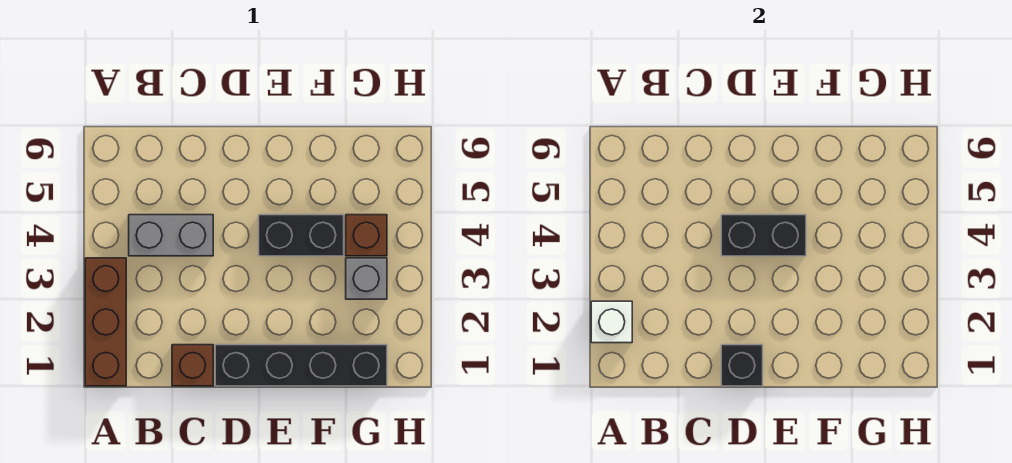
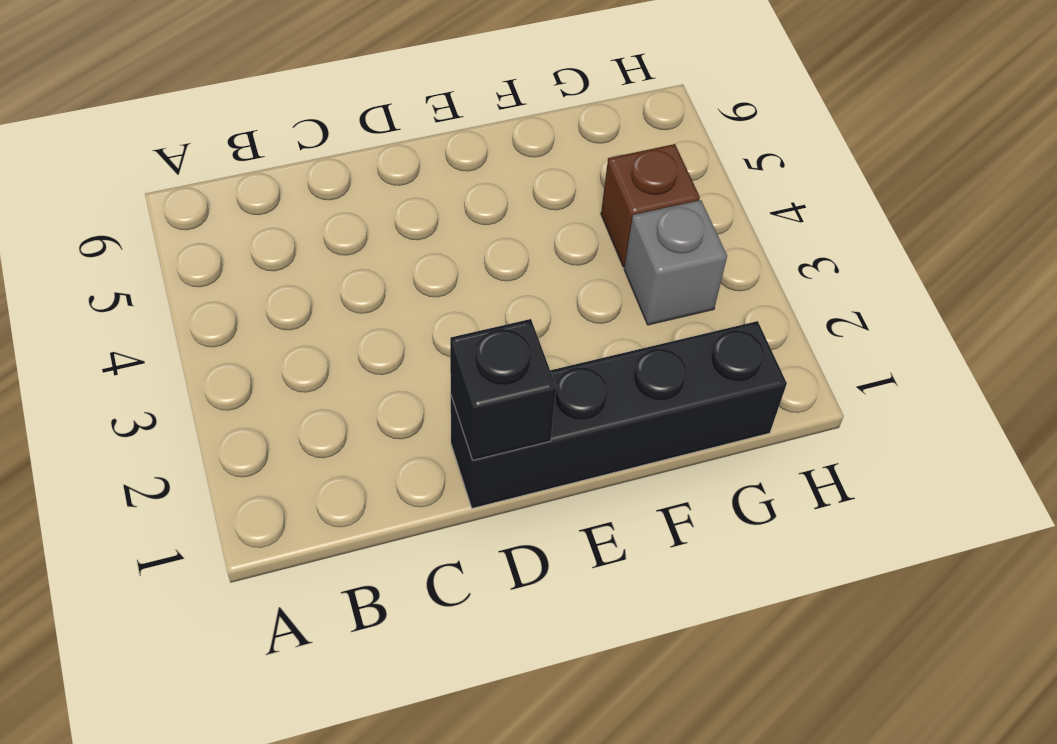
none -> brown brick A1:A3 level 1
none -> grey brick B4:C4 level 1

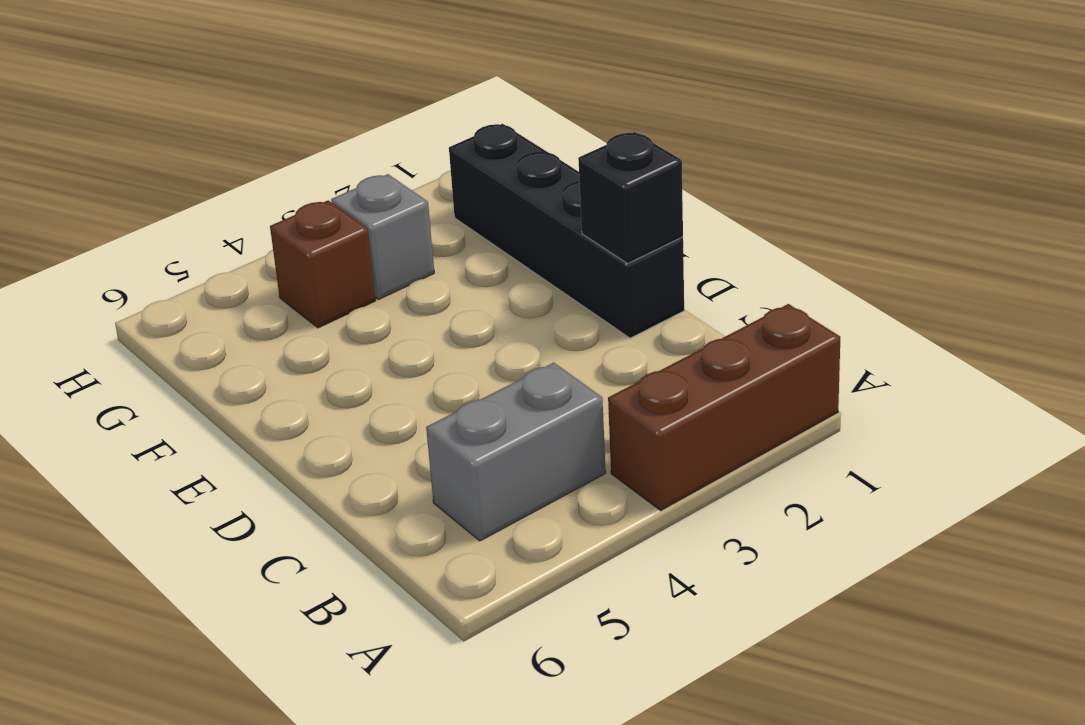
grey brick B4:B5 level 1 -> grey brick B4:C4 level 1
none -> brown brick C1 level 1
none -> black brick E4:F4 level 1

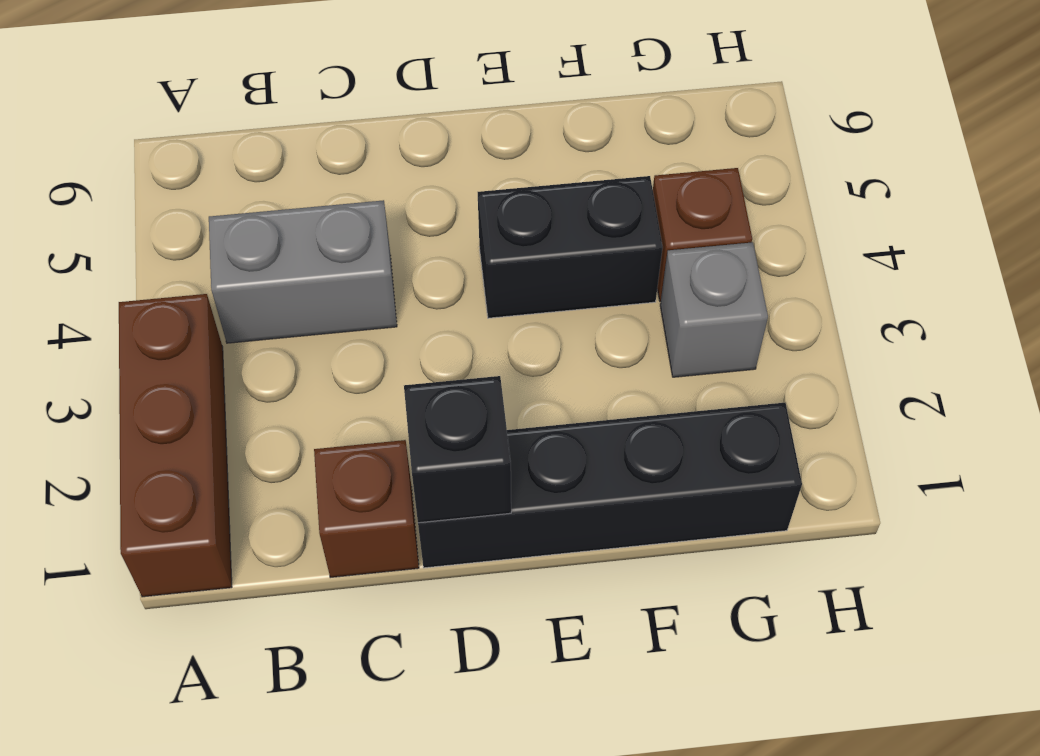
none -> white brick A2 level 2
none -> black brick D4:E4 level 2

